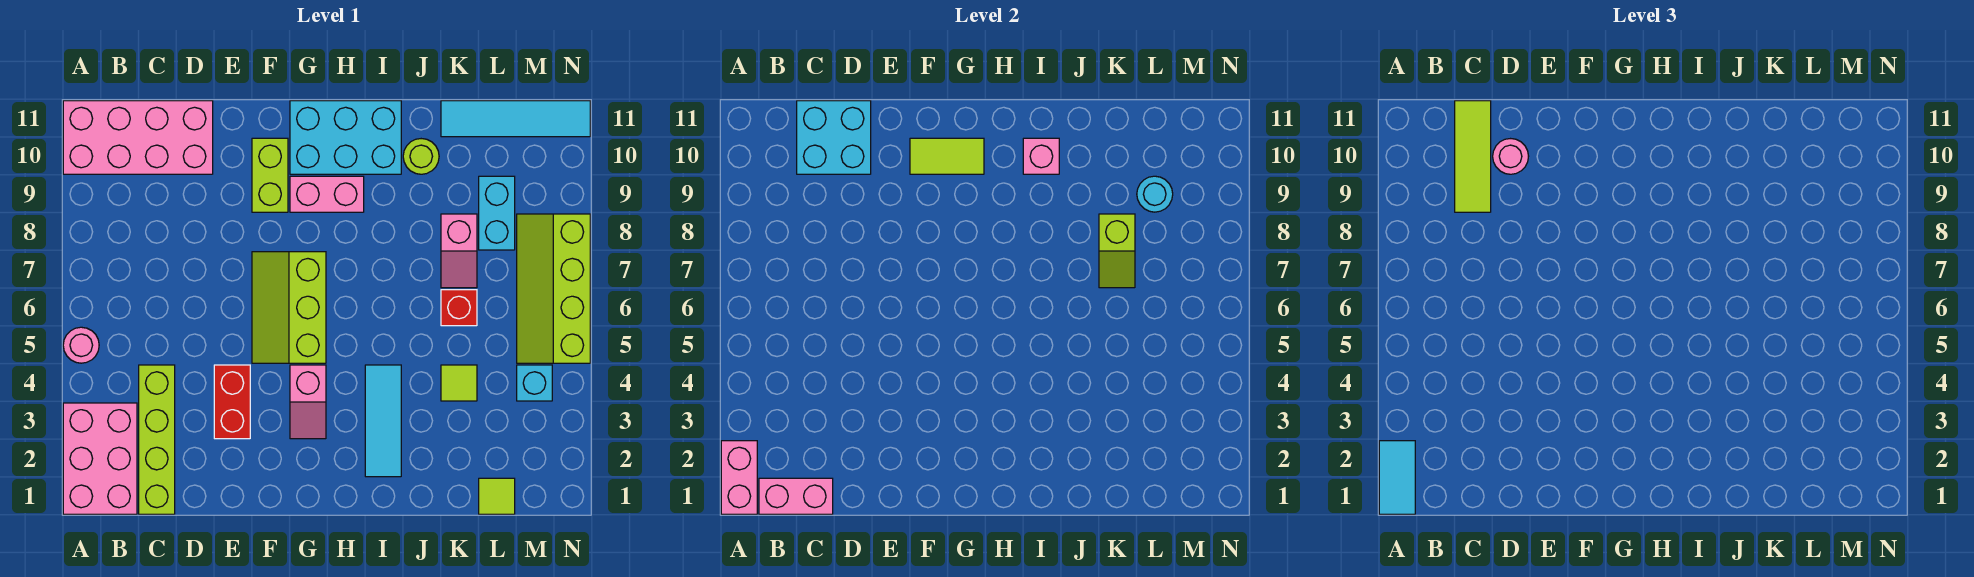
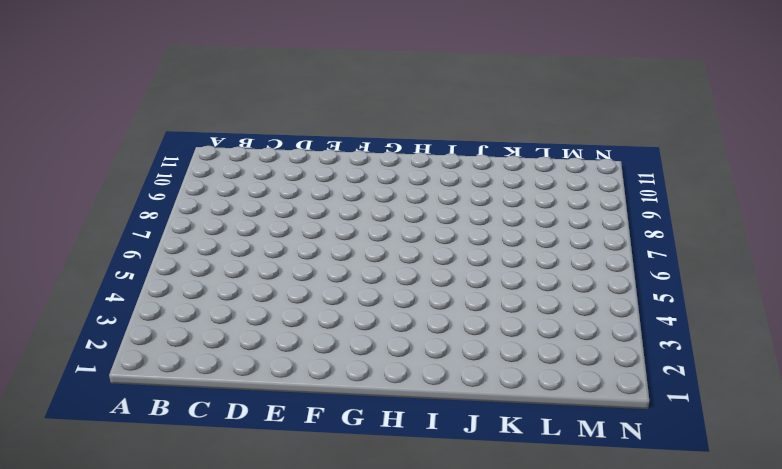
none -> pink brick A1:B3 level 1
none -> pink round brick A5 level 1
none -> pink brick A10:D11 level 1
none -> lime brick C1:C4 level 1

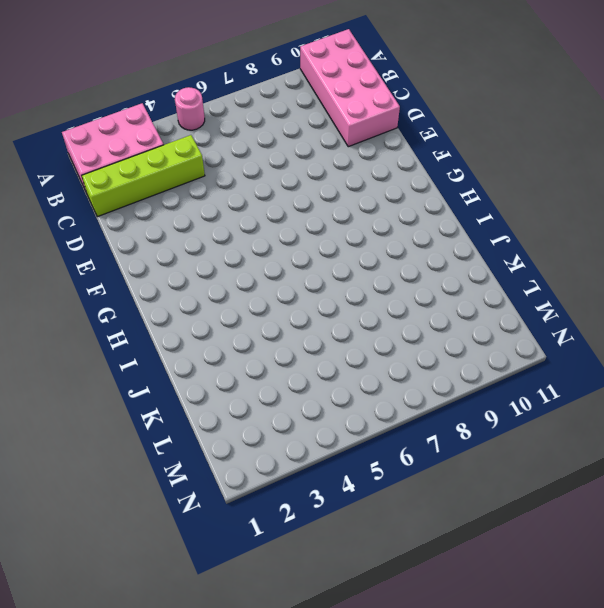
none -> red brick E3:E4 level 1
none -> lime slope F5:G7 level 1 top G
none -> lime brick F9:F10 level 1
none -> pink slope G3:G4 level 1 top 4

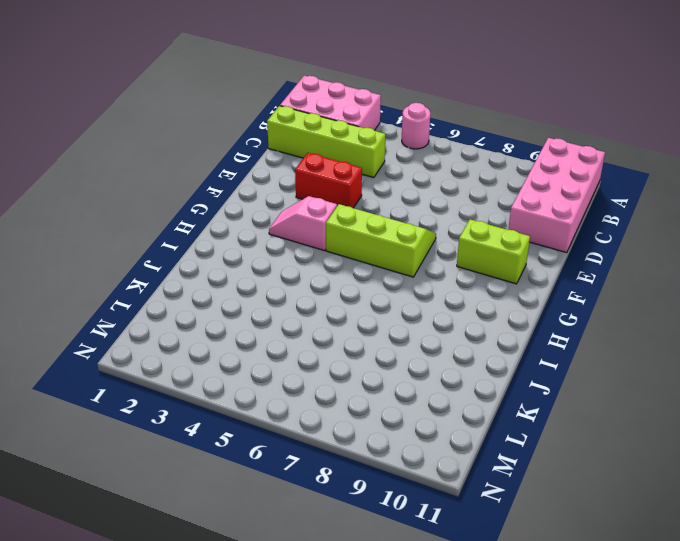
none -> pink brick G9:H9 level 1
none -> cyan brick G10:I11 level 1
none -> cyan tile I2:I4 level 1
none -> lime round brick J10 level 1

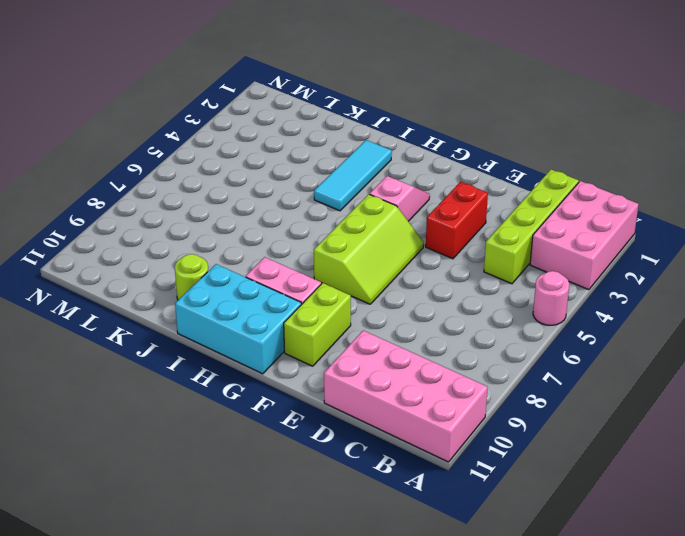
none -> lime tile K4 level 1
none -> red brick K6 level 1
none -> pink slope K7:K8 level 1 top 8
none -> cyan tile K11:N11 level 1

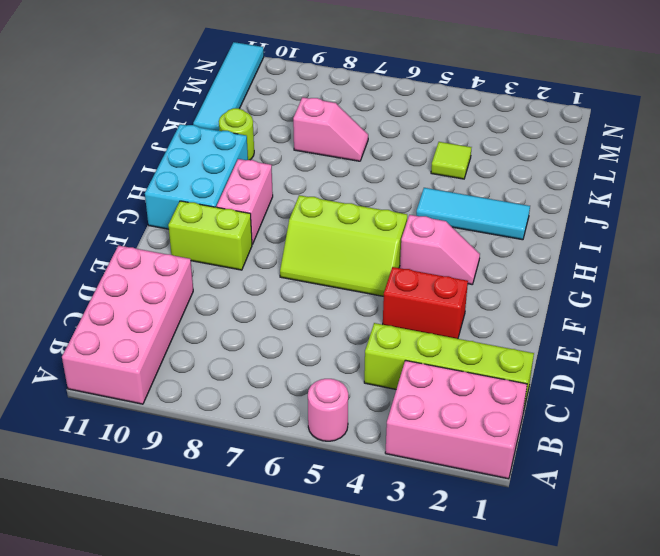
none -> red brick K6 level 1
none -> lime tile L1 level 1
none -> cyan brick L8:L9 level 1
none -> cyan brick M4 level 1

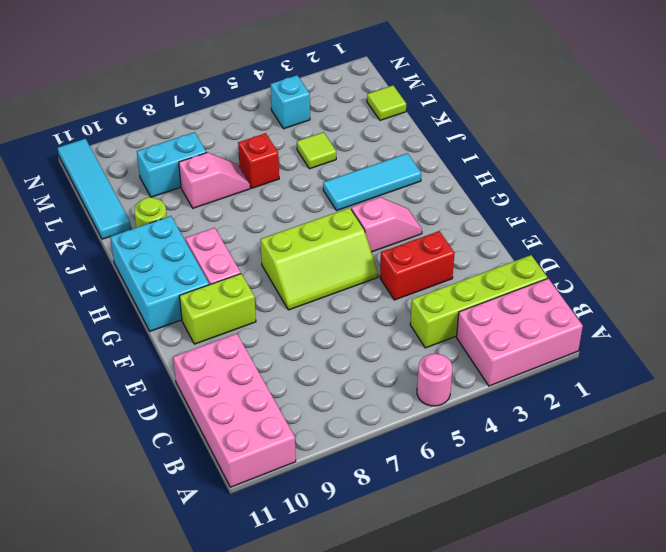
none -> lime slope M5:N8 level 1 top N
none -> pink brick A1:A2 level 2
none -> pink brick B1:C1 level 2
none -> cyan brick C10:D11 level 2

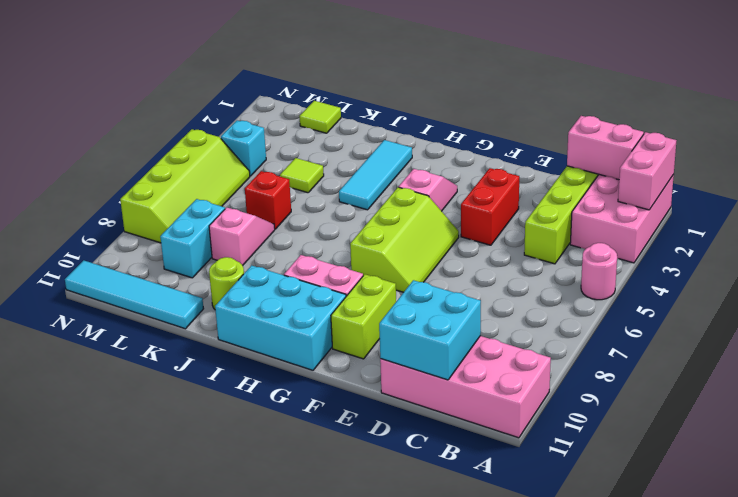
none -> lime tile F10:G10 level 2
none -> pink brick I10 level 2
none -> lime slope K7:K8 level 2 top 8
none -> cyan round brick L9 level 2

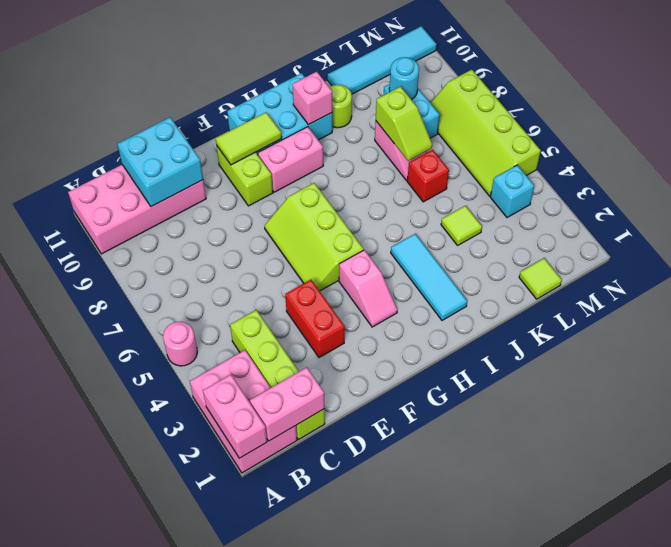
none -> cyan tile A1:A2 level 3
none -> lime tile C9:C11 level 3
none -> pink round brick D10 level 3

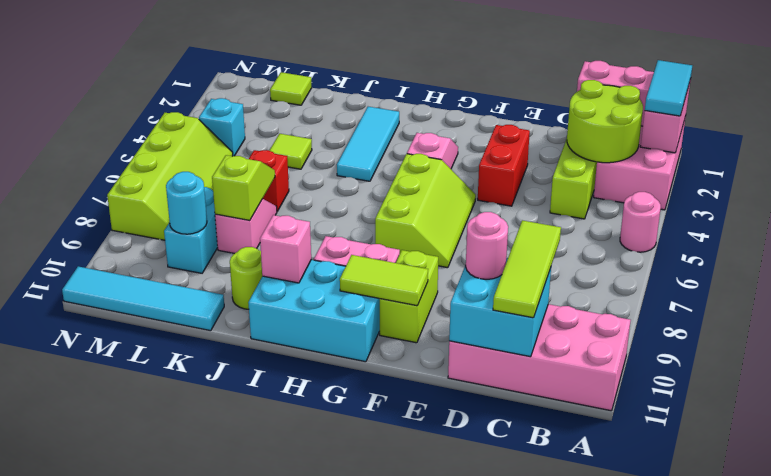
lime round brick B2:C3 level 2 -> none

